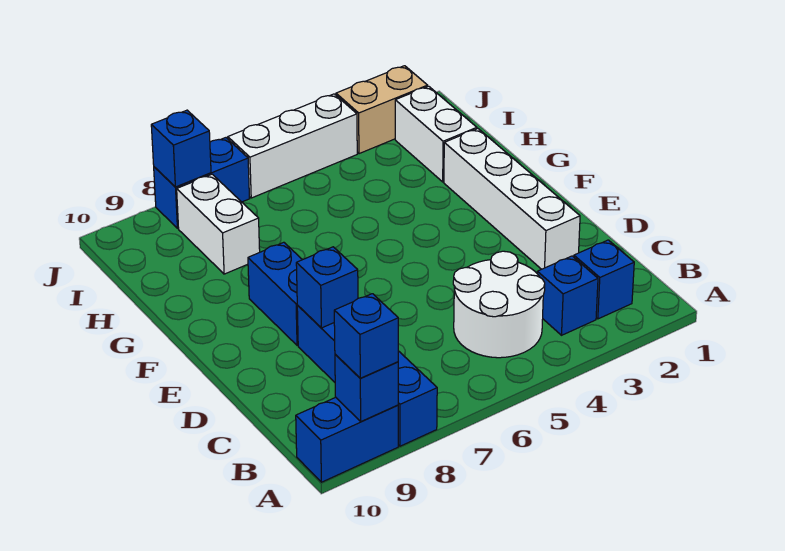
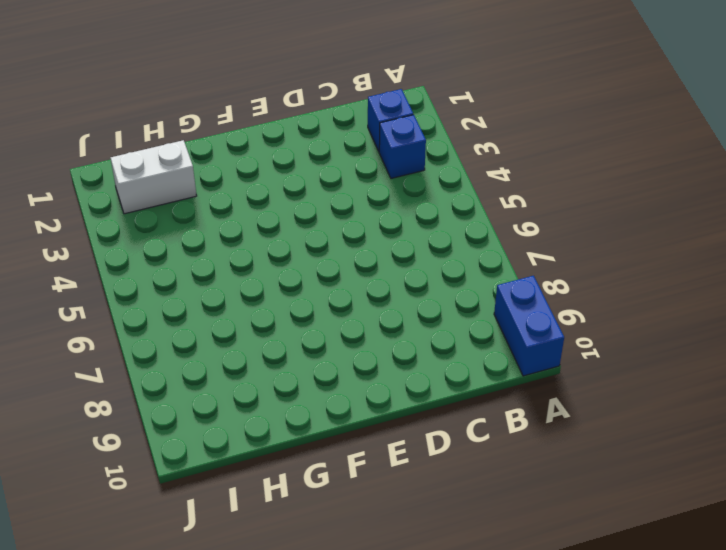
none -> blue brick A8:D8 level 1
none -> white round brick B4:C5 level 1
none -> white brick D2:G2 level 1

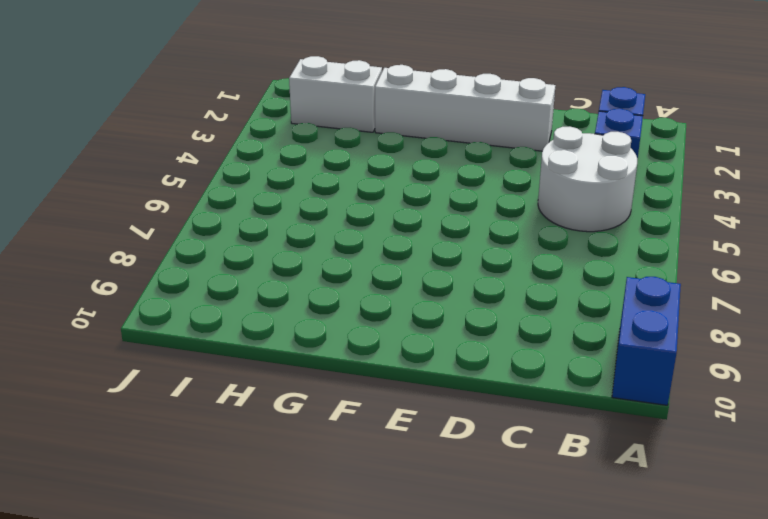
none -> blue brick A8:D8 level 1
none -> blue brick E8:F8 level 1
none -> white brick H8:I8 level 1

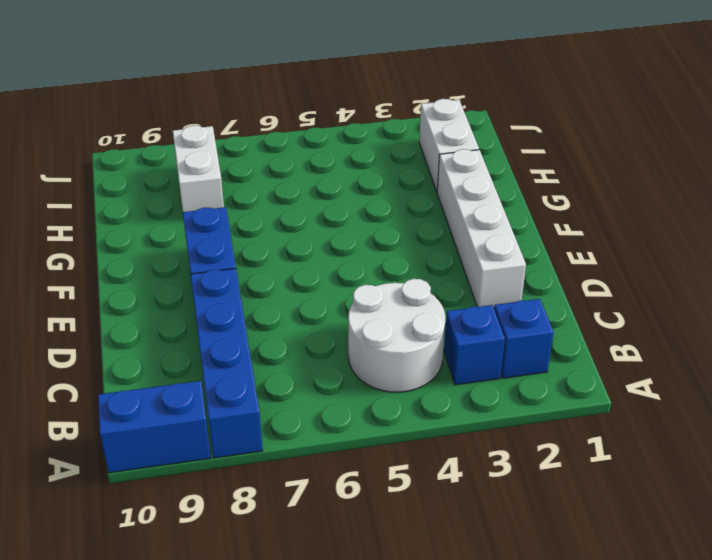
none -> tan brick J2:J3 level 1
none -> white brick J4:J6 level 1
none -> blue brick J7:J8 level 1

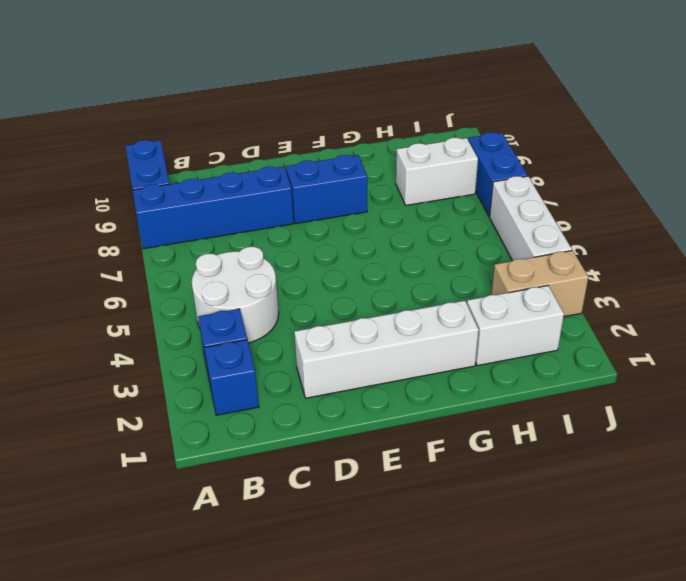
tan brick I3:J3 level 1 -> tan brick J2:J3 level 1
none -> blue brick A9 level 2
none -> blue brick D8 level 2
none -> blue brick J8 level 2

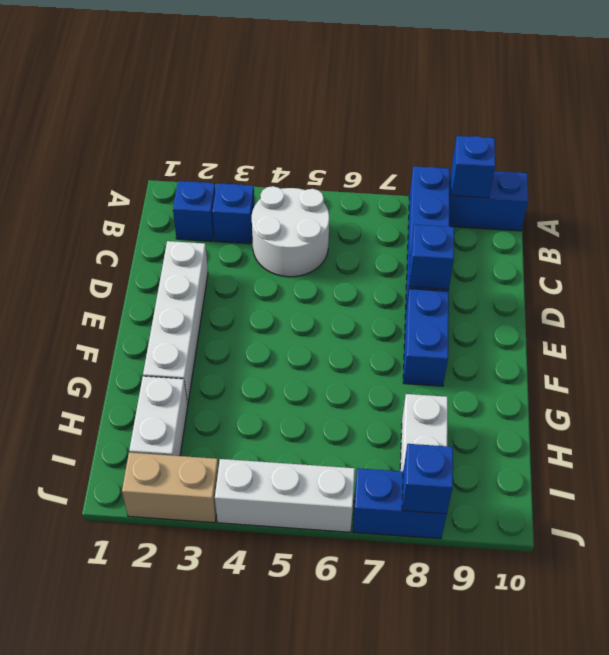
none -> blue brick A9 level 3

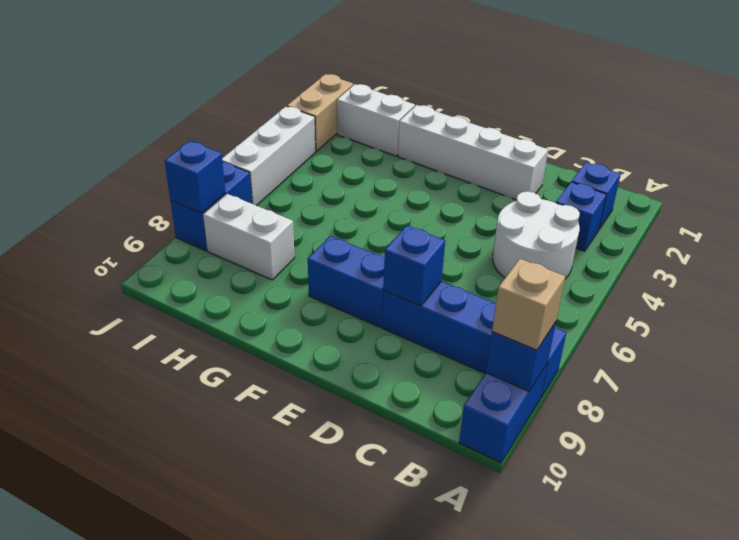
tan brick A9 level 3 -> blue brick A9 level 3

